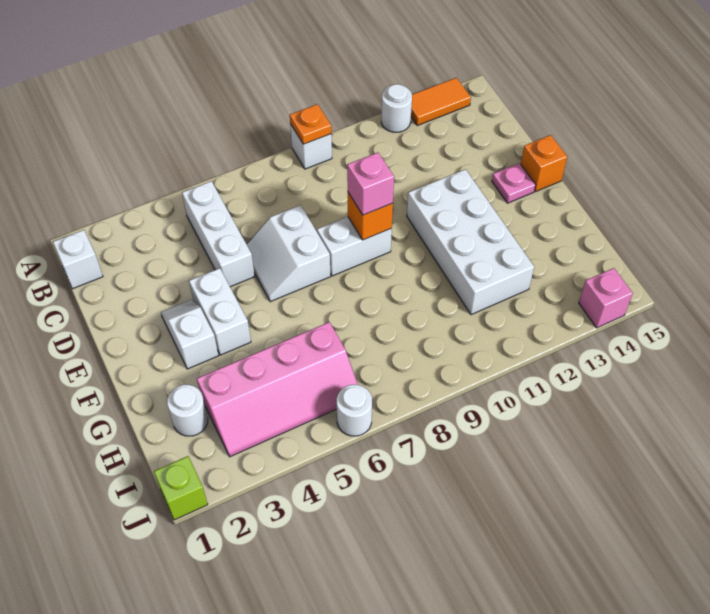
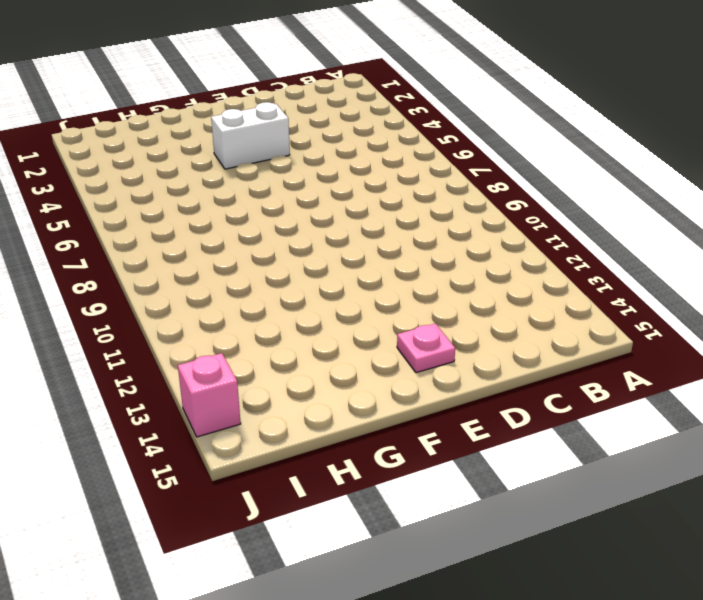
none -> white brick A9 level 1
none -> white round brick A12 level 1
none -> orange tile A13:A14 level 1

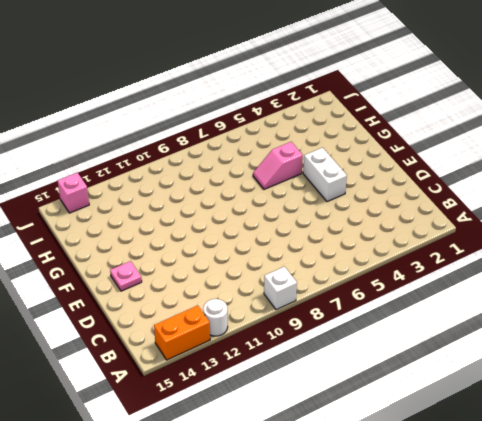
orange brick A13:A14 level 1 -> orange tile A13:A14 level 1
pink slope G5:G6 level 1 top 5 -> none
none -> white brick B1 level 1
none -> white brick B5:D5 level 1
none -> white slope D6:E7 level 1 top 7

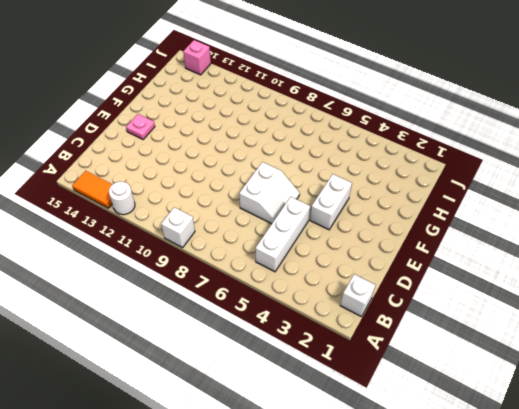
none -> white slope E3:F3 level 1 top F
none -> white brick E8:E9 level 1
none -> white brick E11:H12 level 1

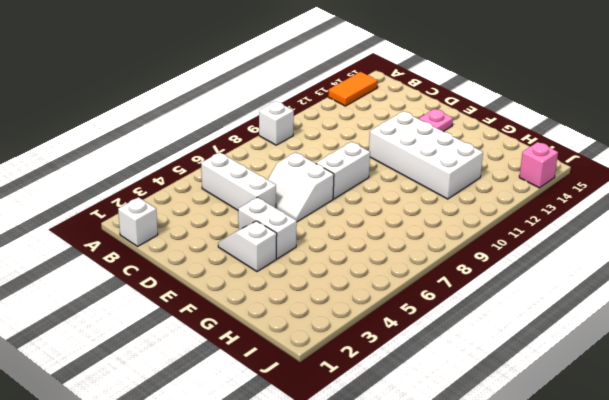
none -> white round brick A12 level 1
none -> orange brick E15 level 1
none -> white round brick H2 level 1

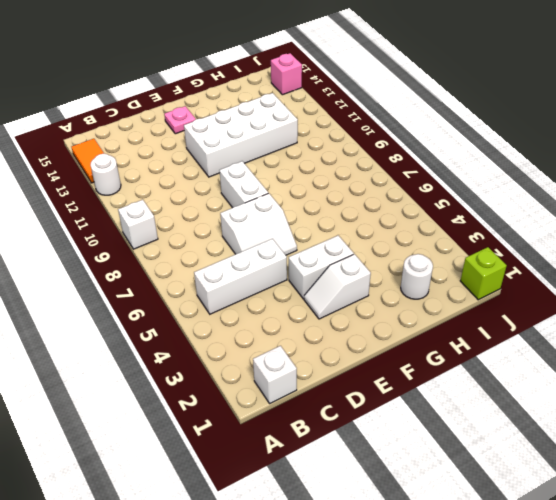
none -> orange brick E15 level 1
none -> pink slope H3:I6 level 1 top H
none -> white round brick J6 level 1

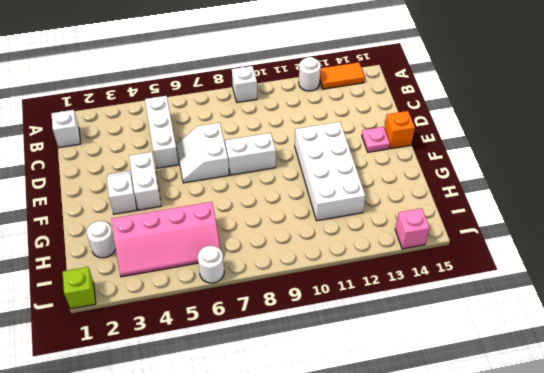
none -> orange plate A9 level 2
none -> orange brick E9 level 2
none -> pink brick E9 level 3

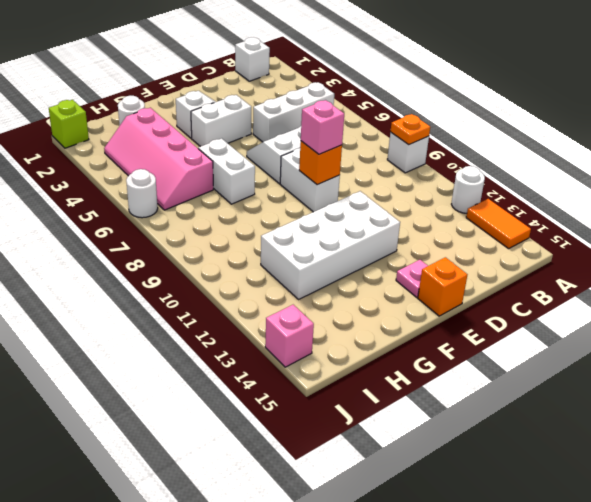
white brick G6:G7 level 1 -> none

